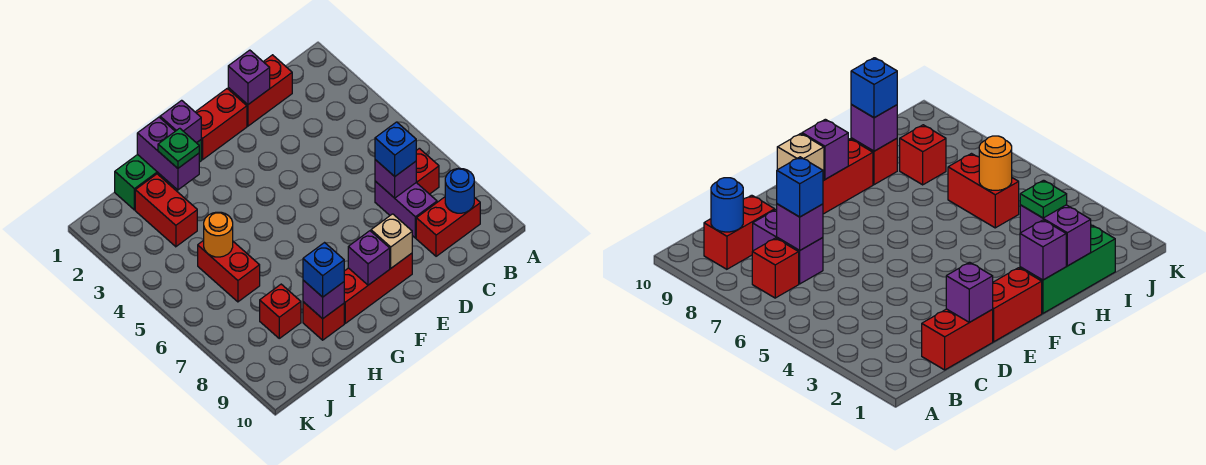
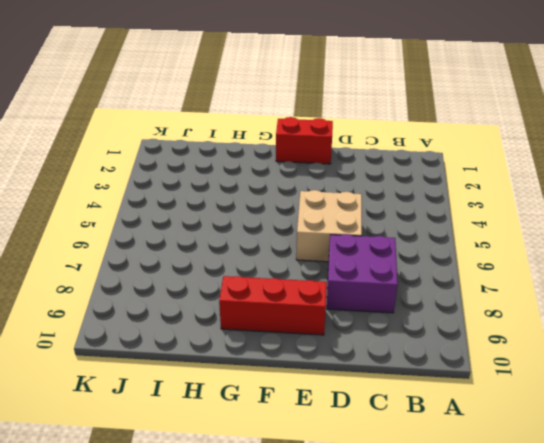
purple brick C7:D8 level 1 -> purple brick C7:C8 level 1
tan brick D5:E6 level 1 -> none
none -> red brick B7 level 1
none -> red brick B9:C9 level 1
none -> red brick C1:D1 level 1

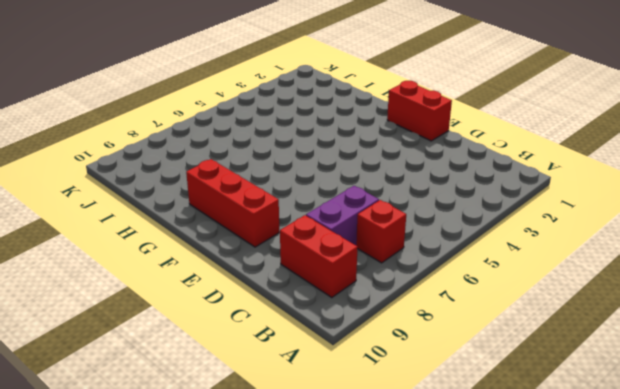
none -> red brick C1:D1 level 1
none -> green brick G1:I1 level 1
none -> red brick H9 level 1

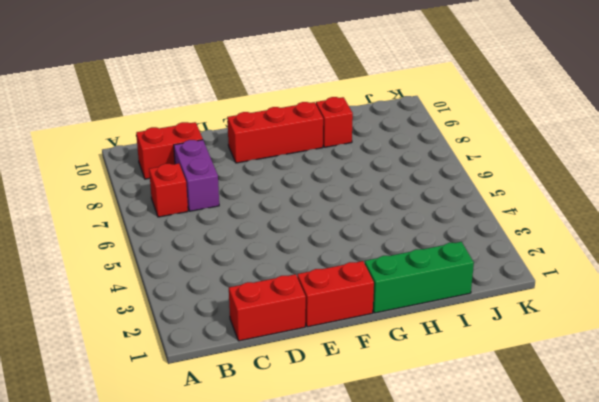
none -> red brick I2:I3 level 1
none -> red brick I5:I6 level 1
none -> red brick I8 level 1

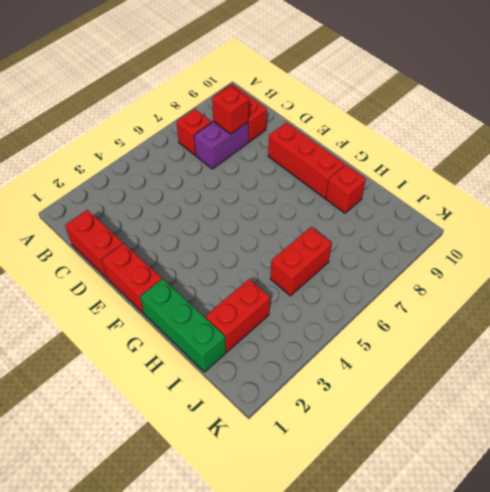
red brick C8 level 2 -> red brick I8 level 1
none -> blue round brick B9 level 2
none -> purple brick C7 level 2
none -> purple brick D1 level 2

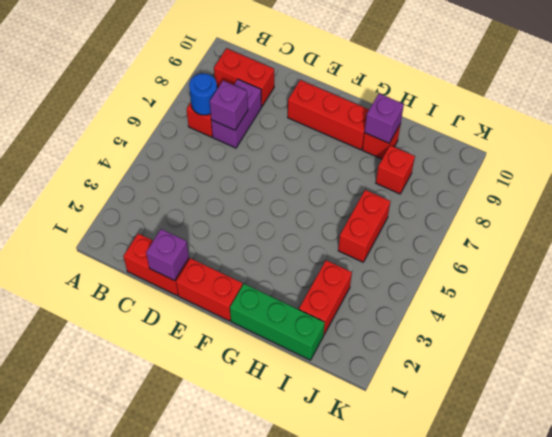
blue round brick B7 level 2 -> blue round brick B9 level 2
none -> tan brick E9 level 2
none -> purple brick F9 level 2
none -> purple brick G1 level 2

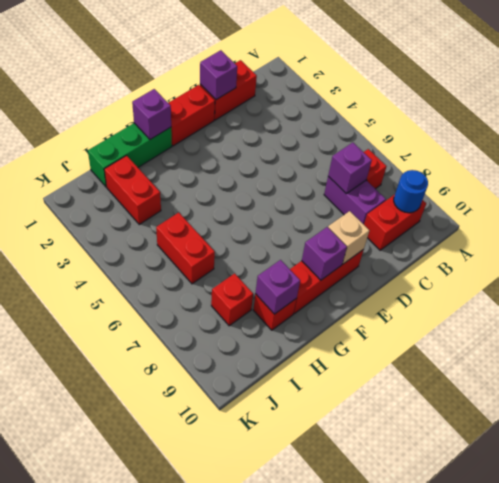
none -> purple brick H1:H2 level 2
none -> orange round brick I5 level 2
none -> blue brick C7 level 3

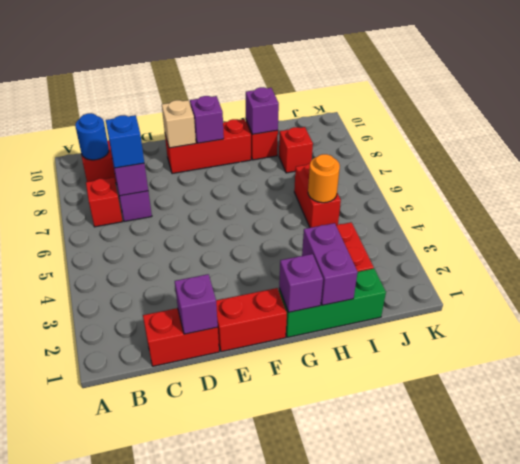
none -> green plate H2 level 3
none -> blue brick H9 level 3

